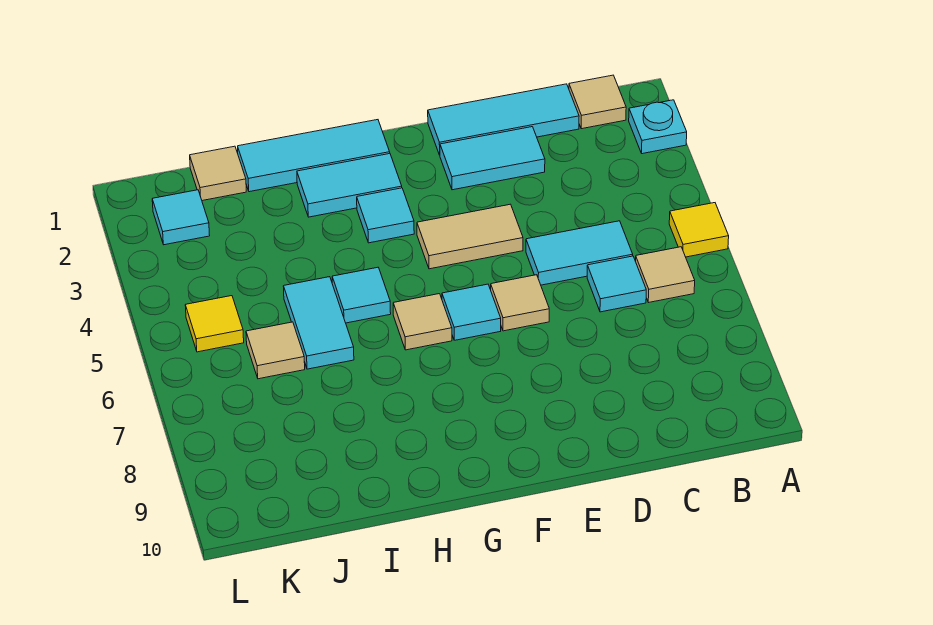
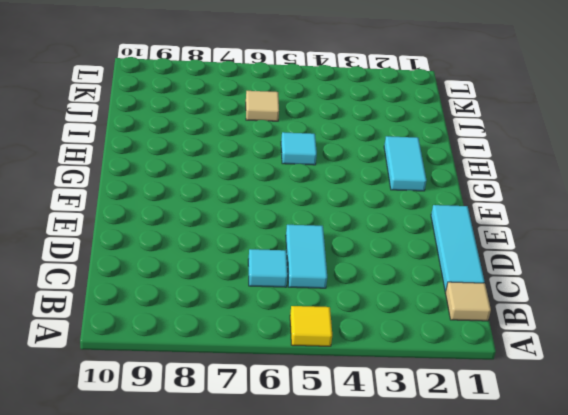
none -> cyan plate A2 level 1
none -> tan tile B6 level 1
none -> cyan tile D2:E2 level 1

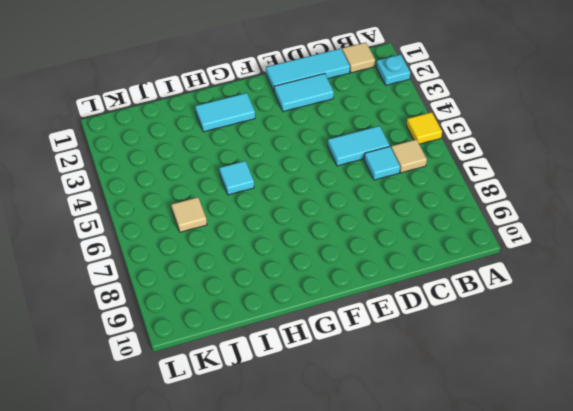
none -> tan tile E4:F4 level 1
none -> tan tile E6 level 1
none -> cyan tile F6 level 1

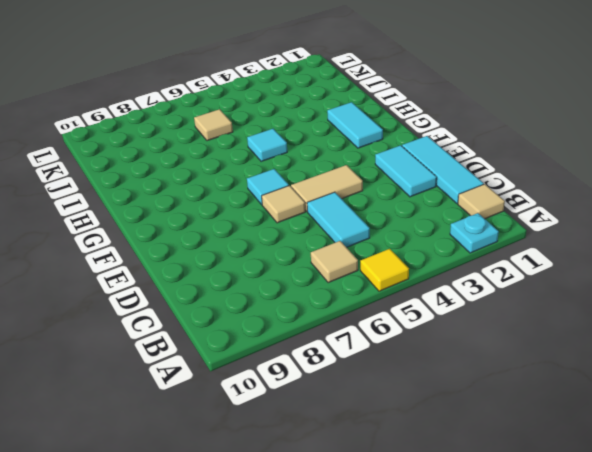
tan tile E4:E5 level 1 -> tan tile E4:F4 level 1
none -> cyan tile C6 level 1
none -> cyan tile G1:I1 level 1
none -> cyan tile G3 level 1

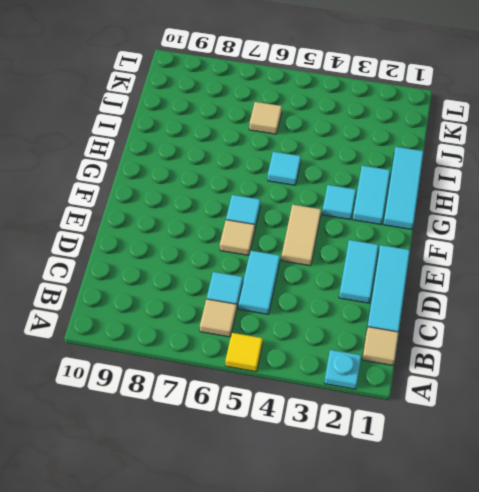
none -> tan tile G6 level 1
none -> cyan tile I5:I6 level 1
none -> tan tile J1 level 1

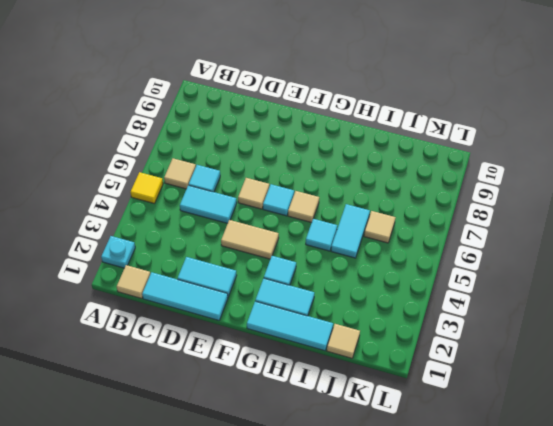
none -> cyan tile K2 level 1
none -> yellow tile K5 level 1

